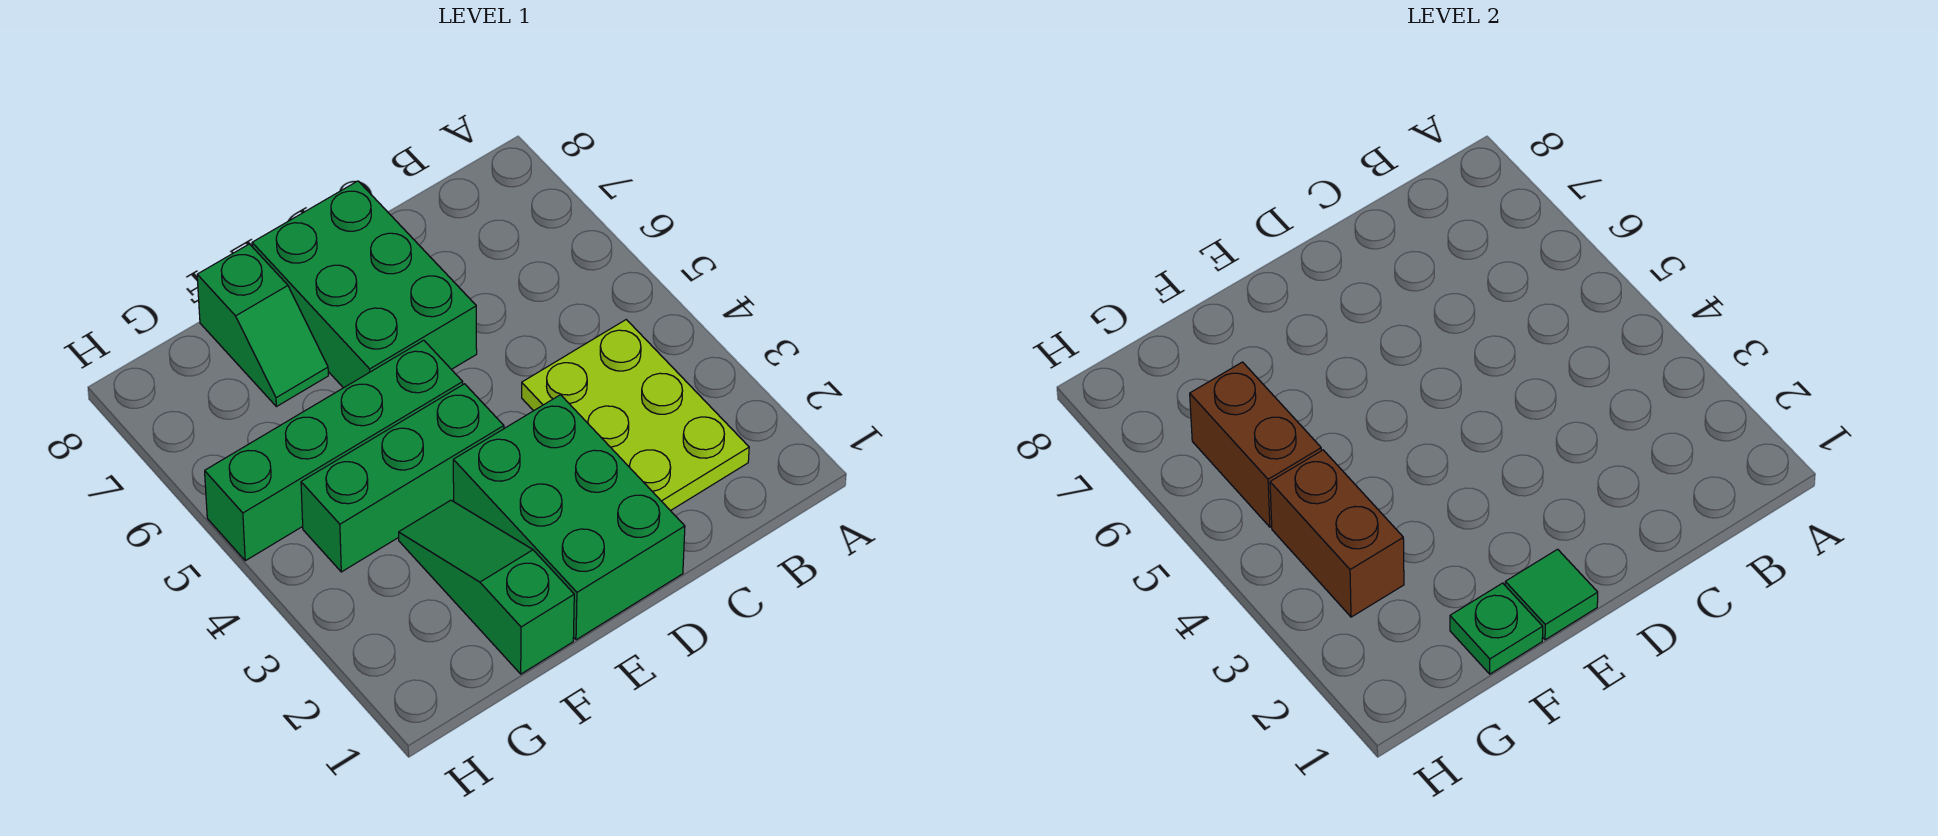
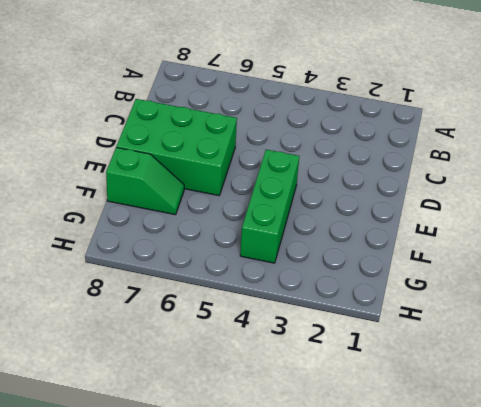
none -> lime plate B2:C4 level 1
none -> green brick D1:E3 level 1

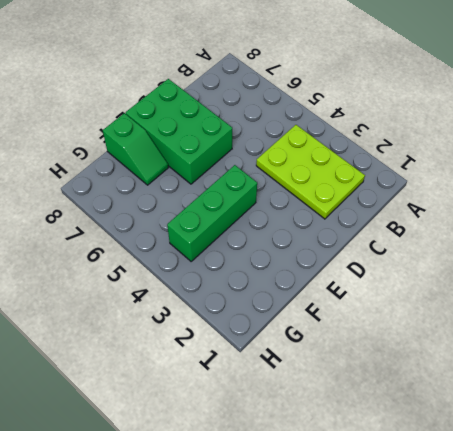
none -> green brick D1:E3 level 1
none -> green brick E5:H5 level 1

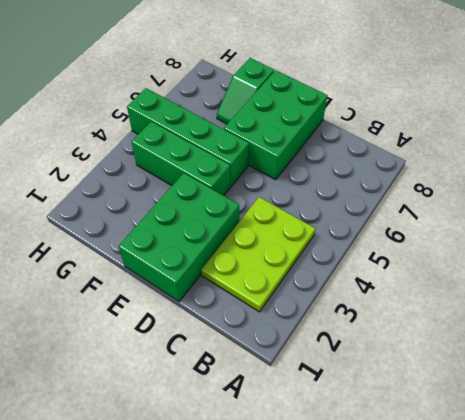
none -> green slope F1:F3 level 1 top 1
none -> green tile E1 level 2

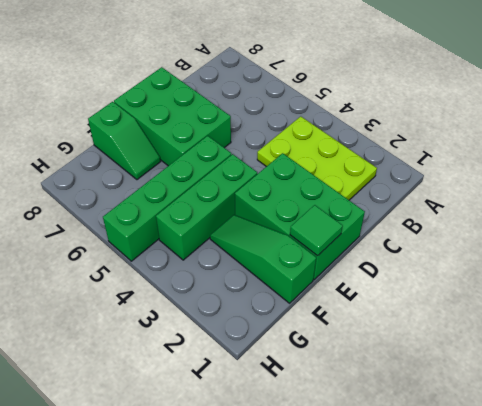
none -> green plate F1 level 2
none -> brown brick G3:G4 level 2

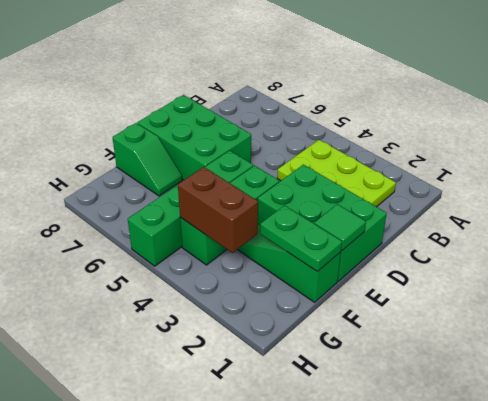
green plate F1:F2 level 2 -> green plate F1 level 2
none -> brown brick G5:G6 level 2

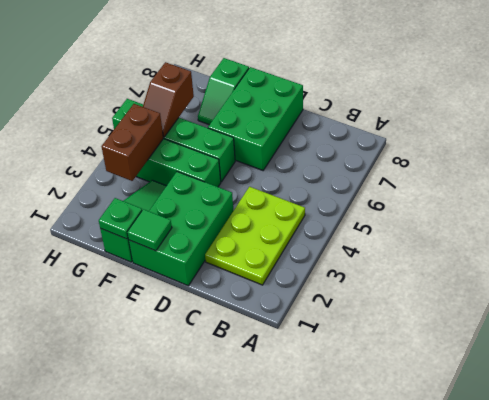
brown slope G5:G6 level 2 top 6 -> brown brick G5:G6 level 2

